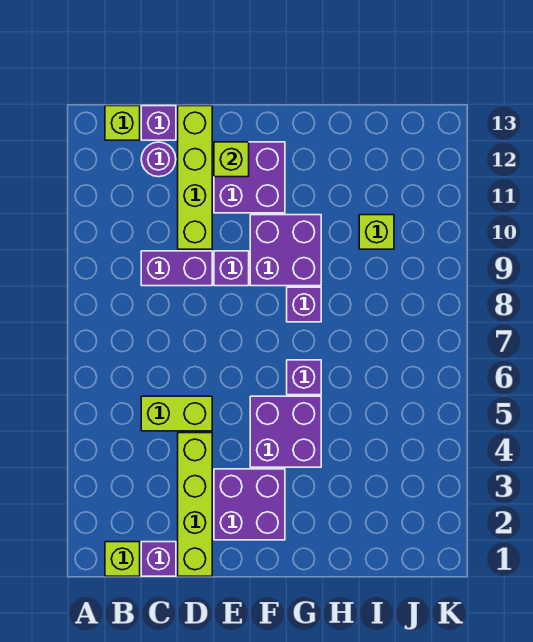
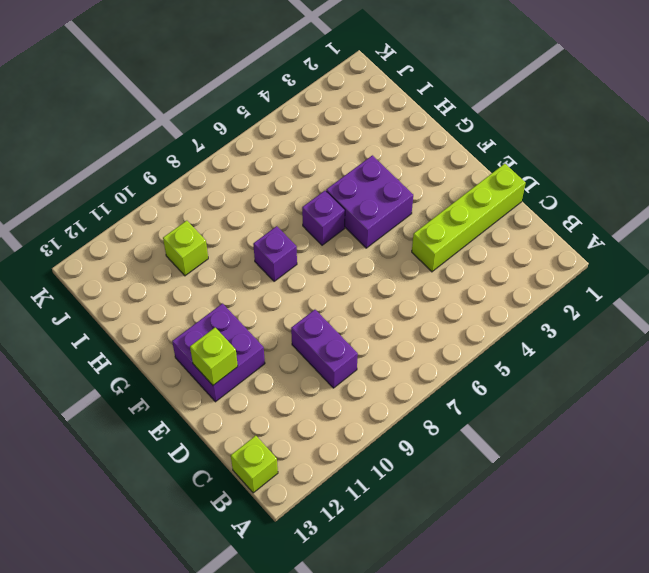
none -> lime brick B1 level 1
none -> purple brick C1 level 1
none -> lime brick C5:D5 level 1

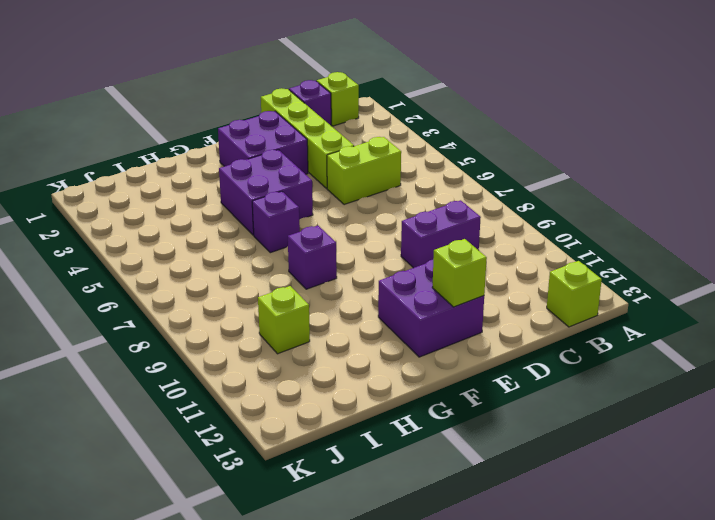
none -> purple round brick C12 level 1
none -> purple brick C13 level 1
none -> lime brick D10:D13 level 1

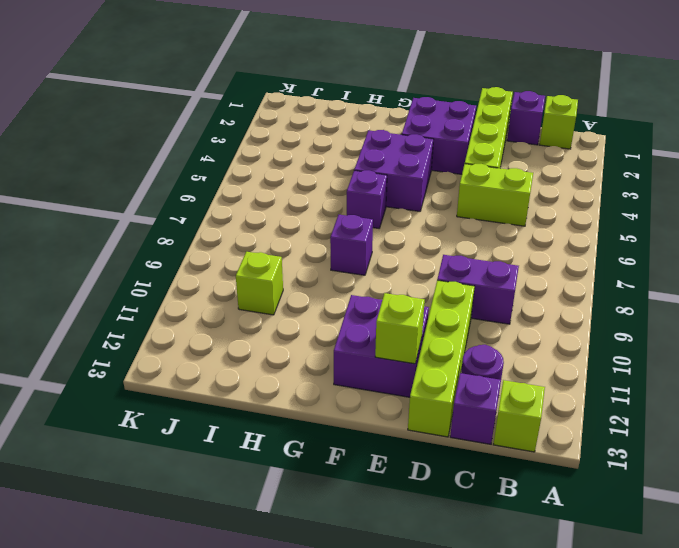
none -> purple brick E9 level 1
none -> purple brick F9:G10 level 1

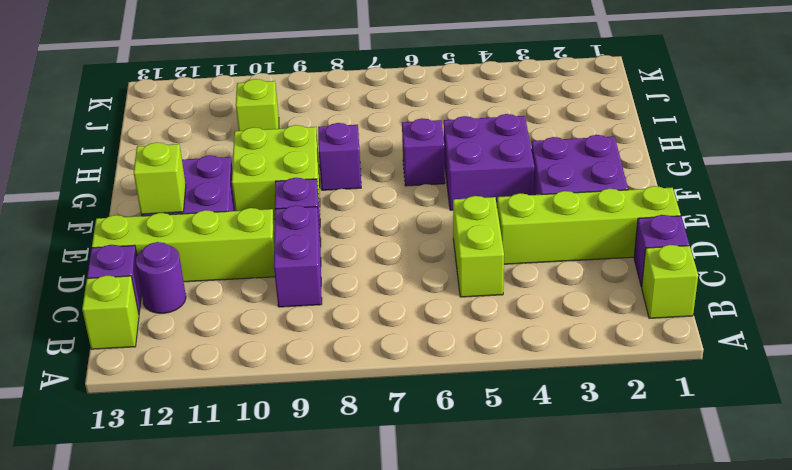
lime brick F9:G10 level 1 -> purple brick F9:G10 level 1

